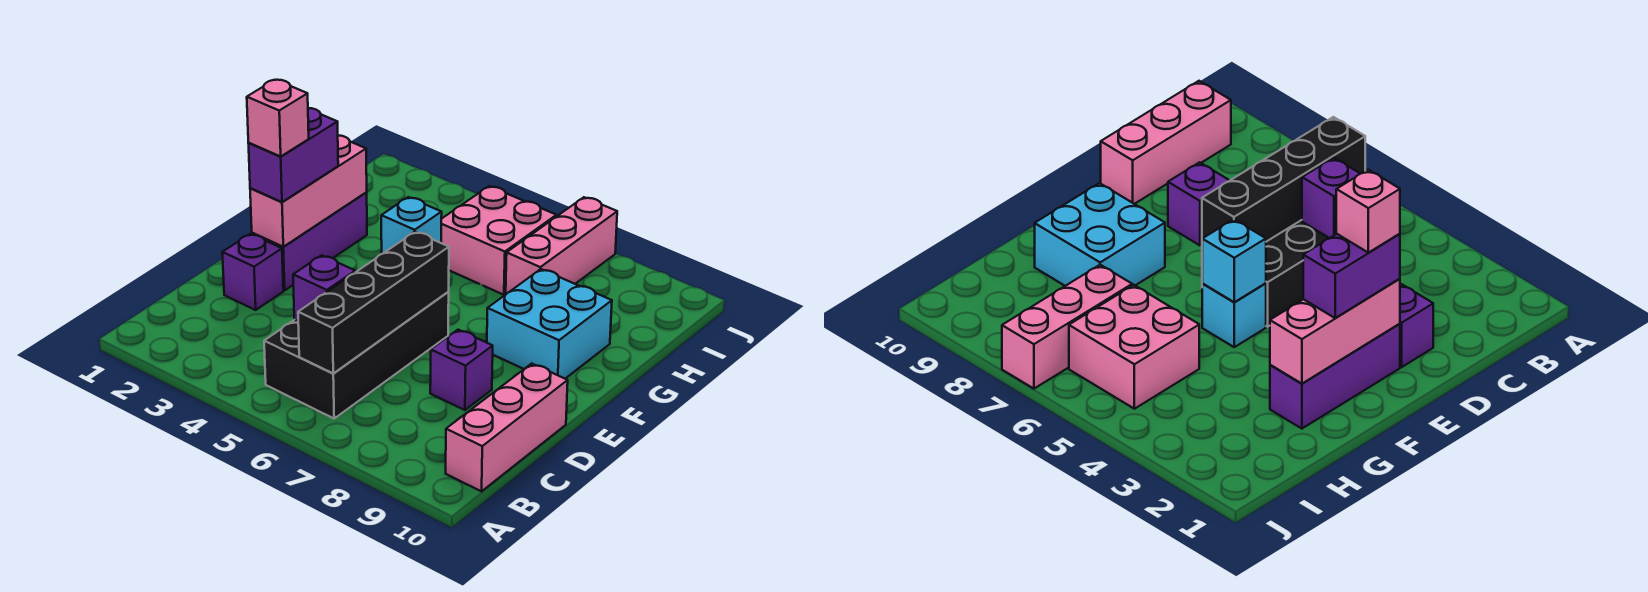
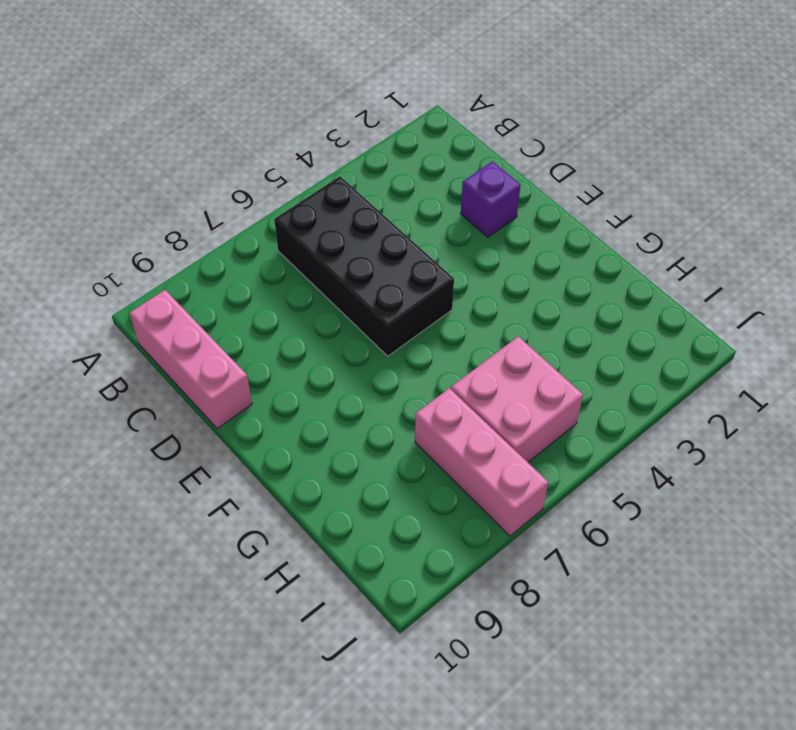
none -> purple brick D8 level 1
none -> purple brick E2:G2 level 1
none -> cyan brick F5 level 1

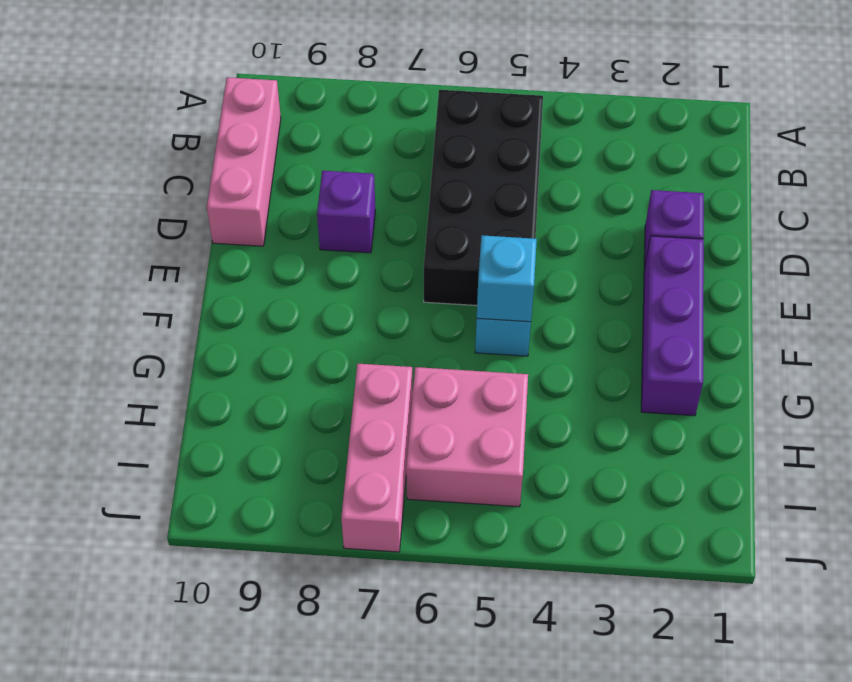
none -> cyan brick F8:G9 level 1
none -> black brick B6:E6 level 2
none -> purple brick C5 level 2

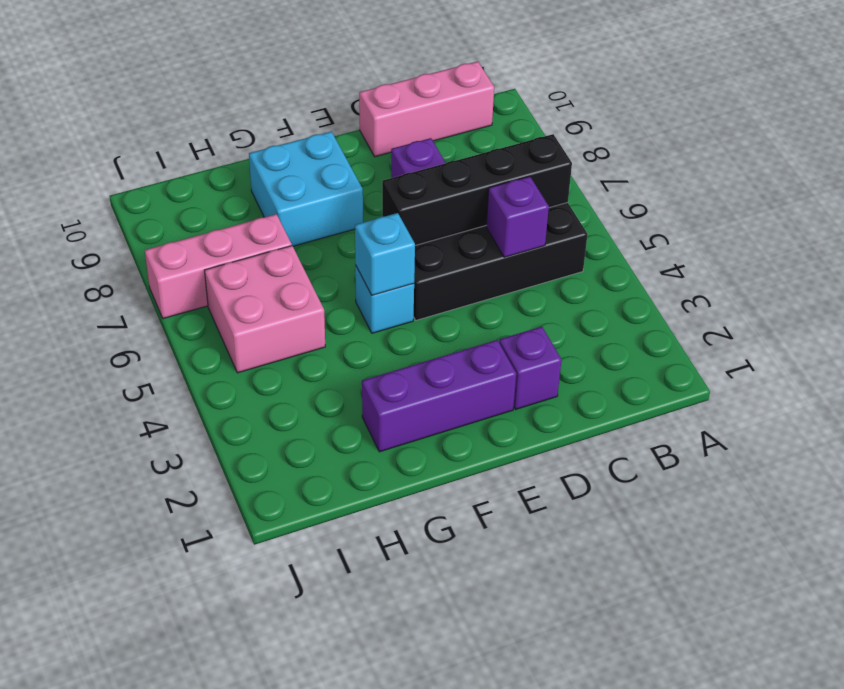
none -> pink brick E2:G2 level 2
none -> purple brick E2:F2 level 3
none -> pink brick E2 level 4

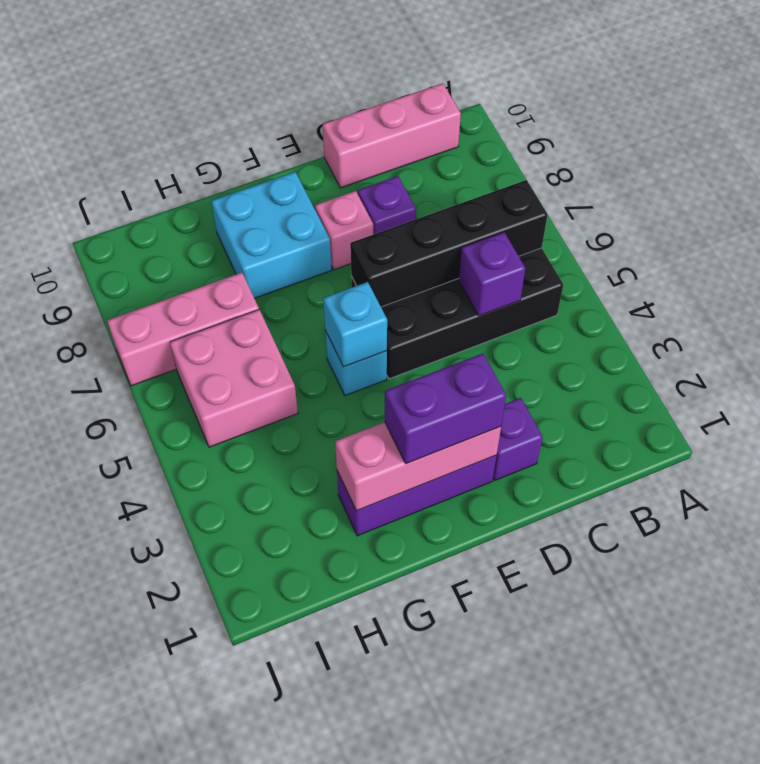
pink brick E8 level 1 -> pink brick E2 level 4

